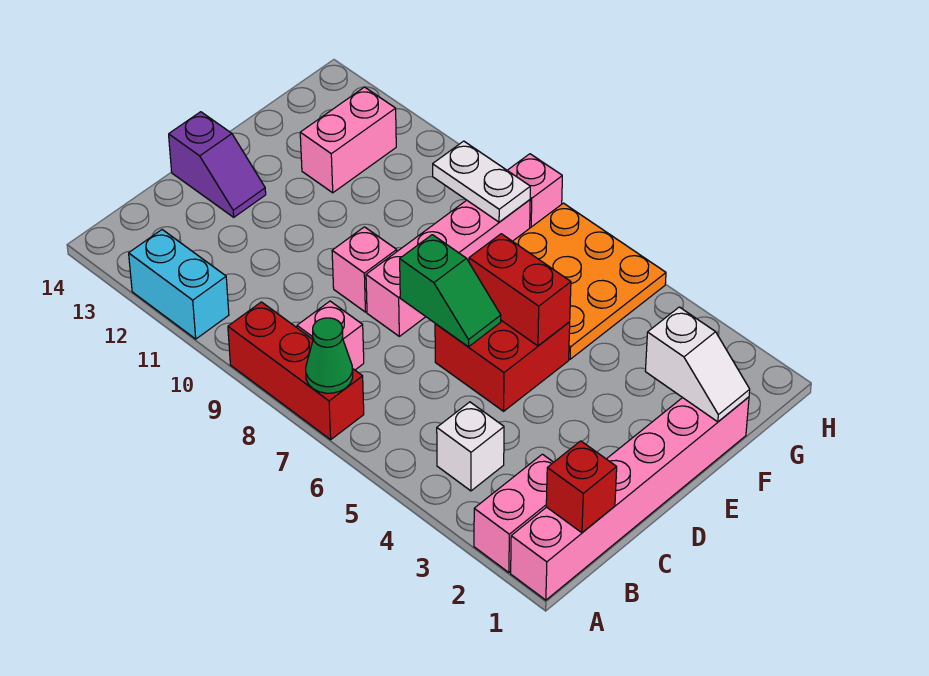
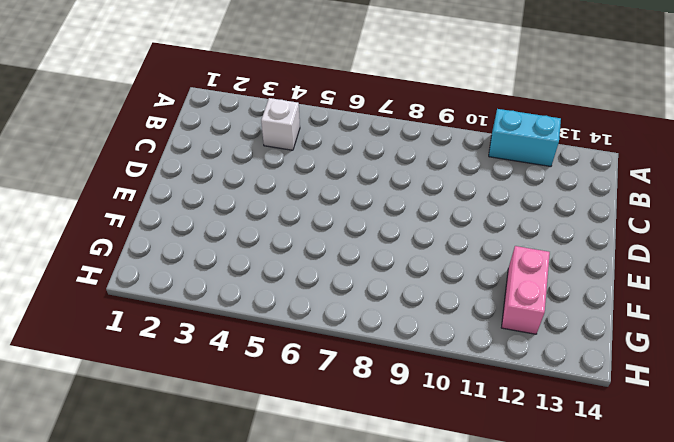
none -> pink brick A1:F1 level 1
none -> pink brick A2:B2 level 1
none -> red brick A7:A9 level 1

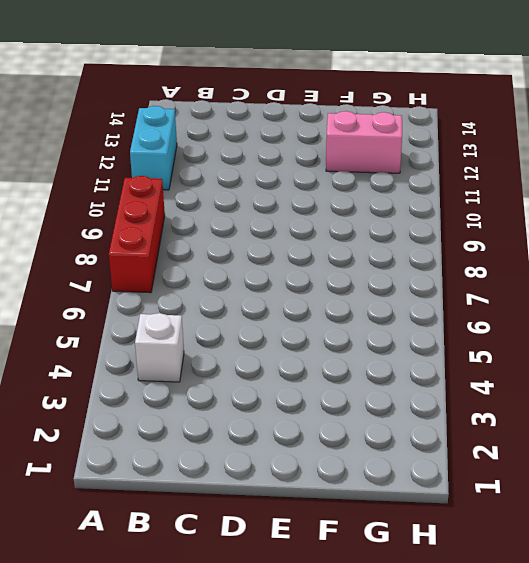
none -> pink brick A1:F1 level 1
none -> pink brick A2:B2 level 1
none -> pink brick B8 level 1

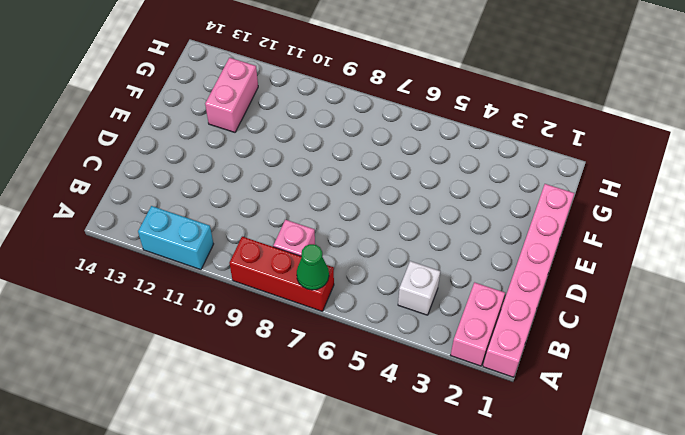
none -> red brick D5:E6 level 1
none -> pink brick D8:G8 level 1
none -> pink brick D9 level 1

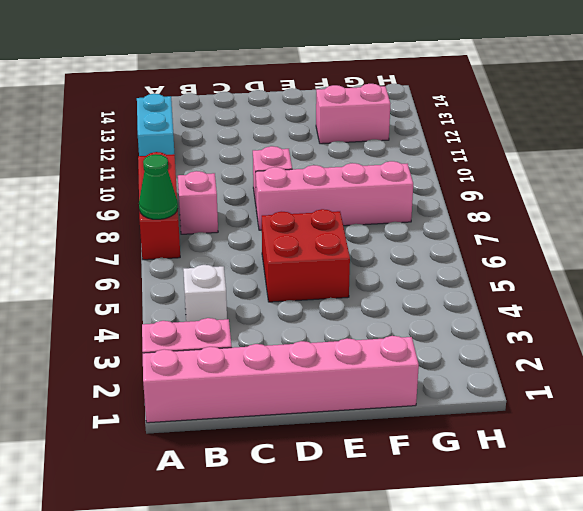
none -> purple slope D13:D14 level 1 top 14
none -> orange plate F5:H7 level 1
none -> pink brick H8 level 1

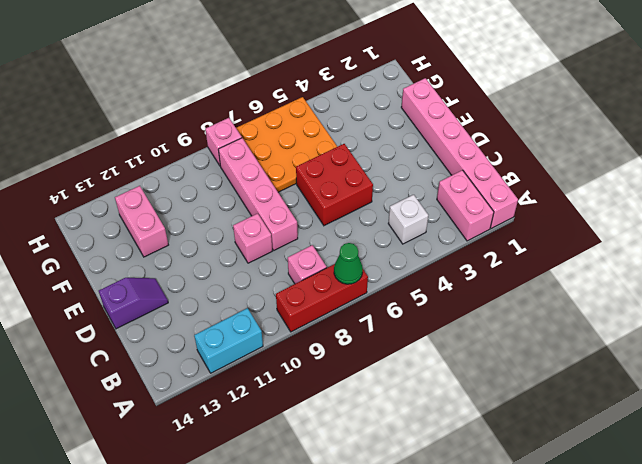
none -> red brick B1 level 2
none -> green slope D6:D7 level 2 top 7
none -> red brick E5:E6 level 2

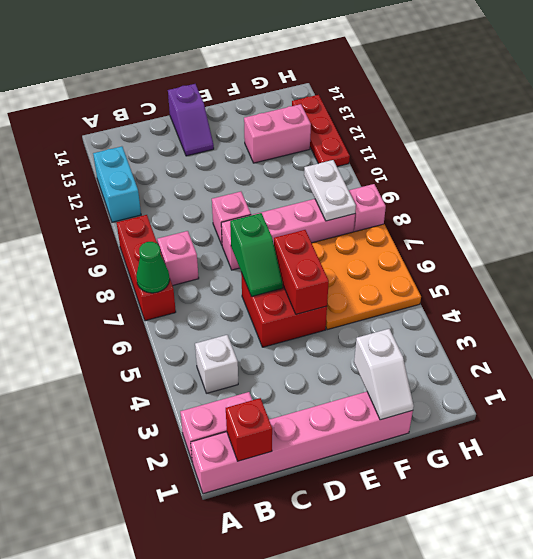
red plate H11:H13 level 1 -> none

